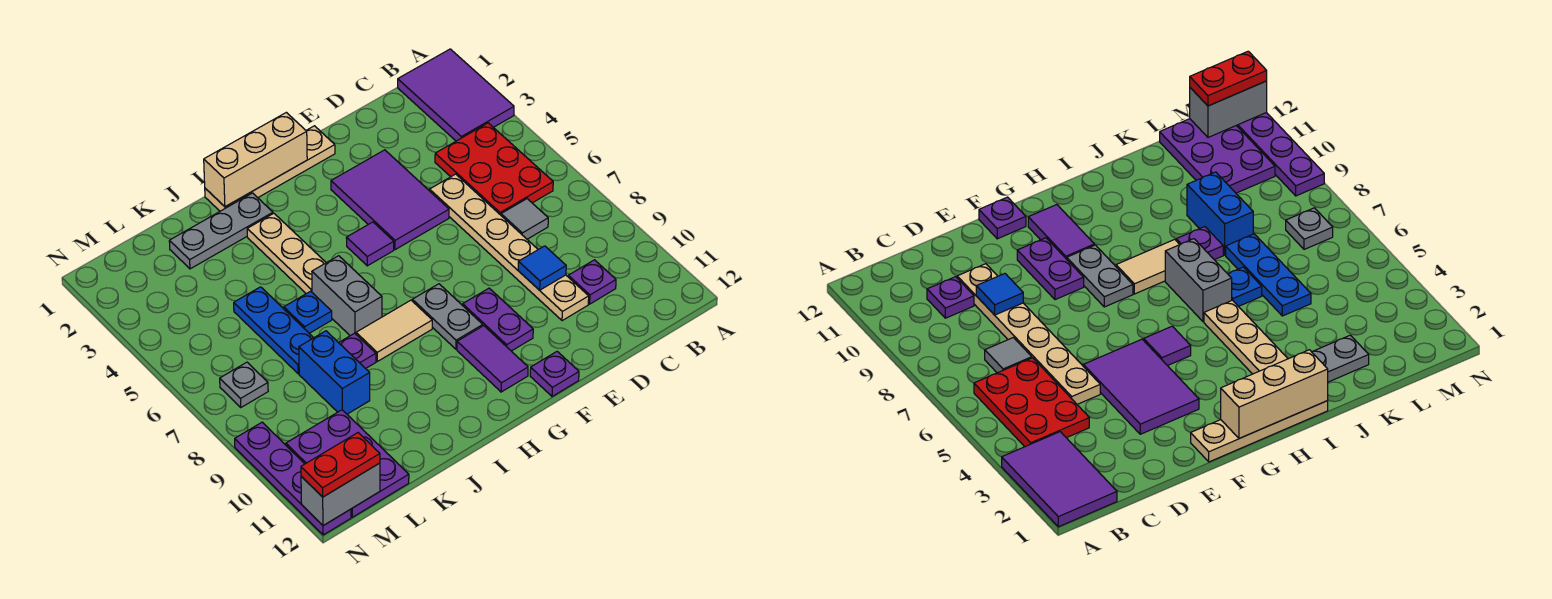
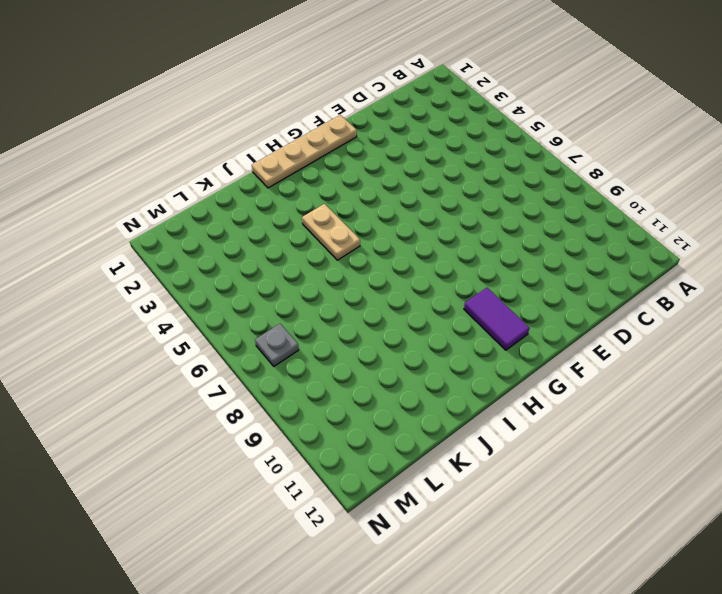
tan plate I4:I5 level 1 -> tan plate I3:I5 level 1
none -> purple tile A1:B3 level 1
none -> red plate B4:C6 level 1
none -> grey tile C7 level 1

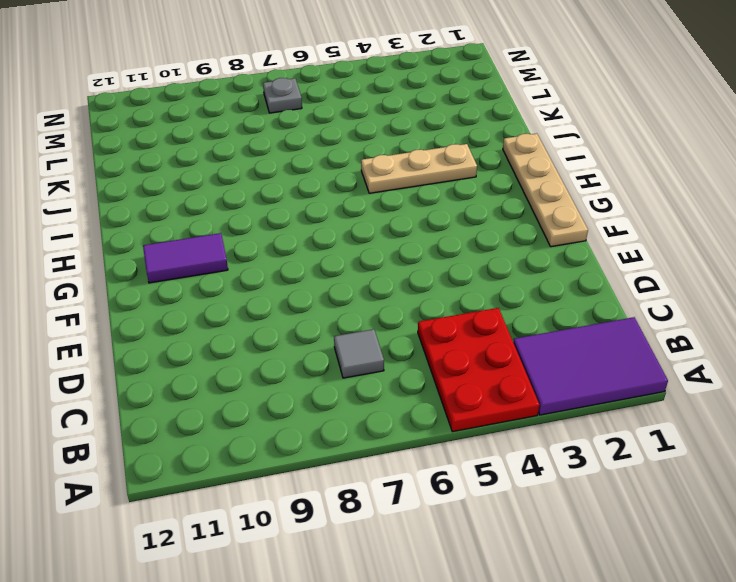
red plate A4:C5 level 1 -> red plate B4:C6 level 1
none -> purple plate C10 level 1
none -> tan plate D5:D10 level 1
none -> purple tile E3:F5 level 1

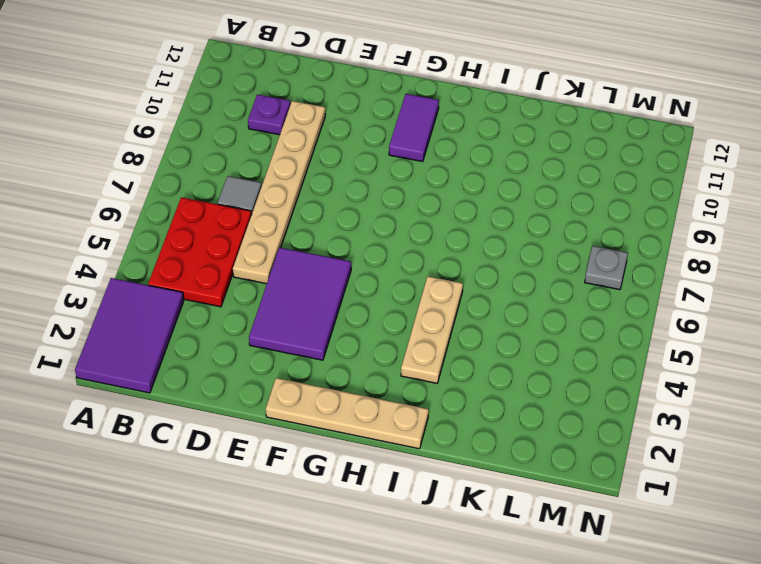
none -> purple plate F9:F10 level 1
none -> purple plate F12 level 1
none -> purple tile G5 level 1

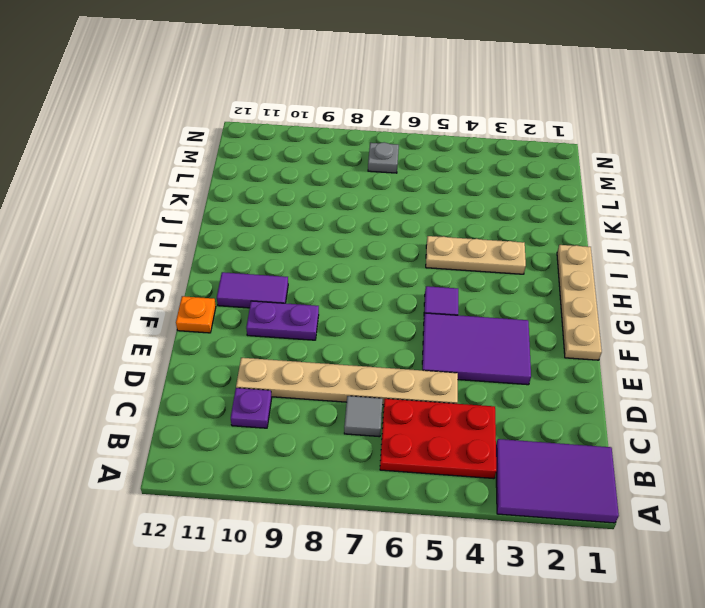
orange plate F12 level 1 -> purple plate F12 level 1
none -> grey plate G8:G9 level 1
none -> tan tile H8:I8 level 1
none -> grey plate I2:K2 level 1

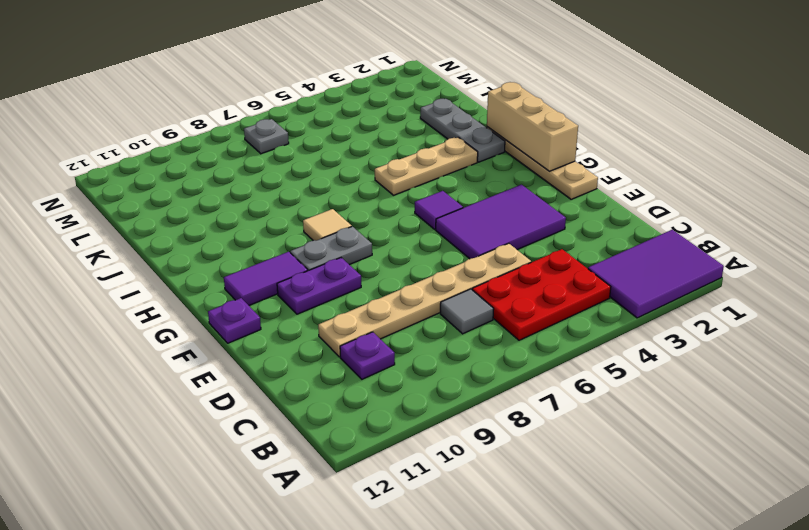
tan tile H8 level 1 -> tan tile H8:I8 level 1
none -> grey brick I6:I7 level 1
none -> blue plate J6 level 1
none -> purple plate J8 level 1

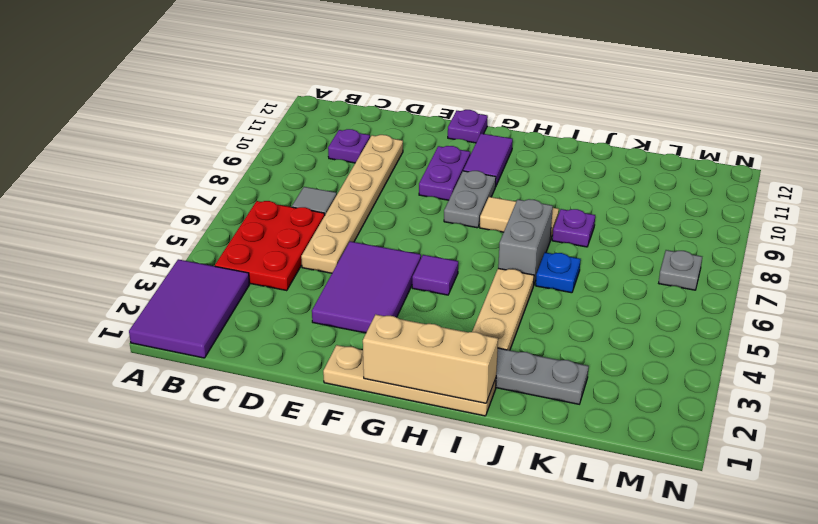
none -> blue plate K5:K7 level 1
none -> blue brick K8:K9 level 1
none -> purple plate L10:M12 level 1

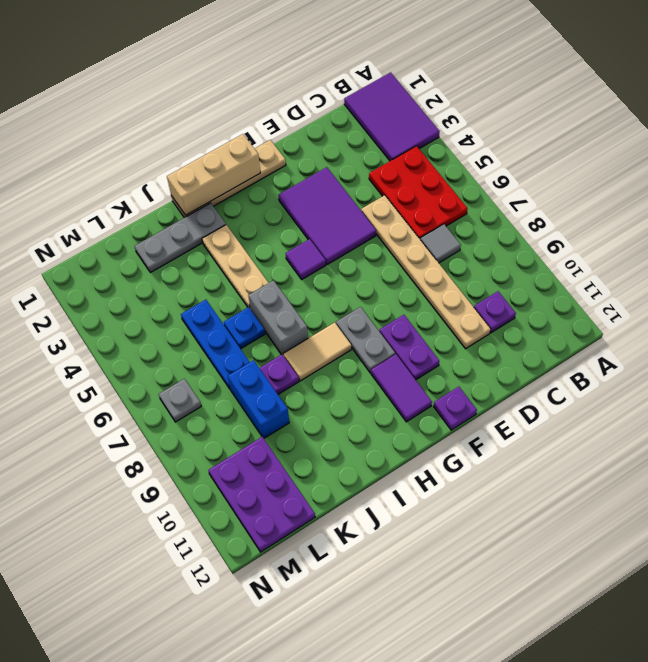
none -> purple plate N9:N12 level 1
none -> blue tile D9 level 2
none -> grey brick M12:N12 level 2

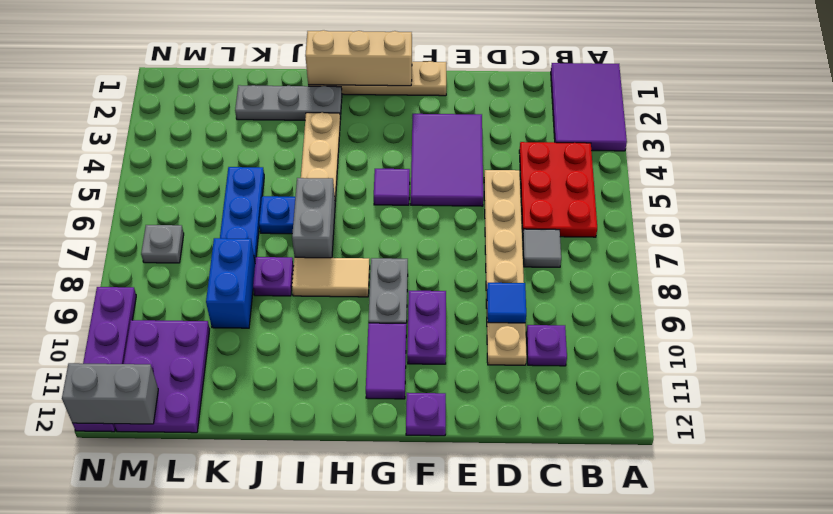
none -> red plate M12:N12 level 3

